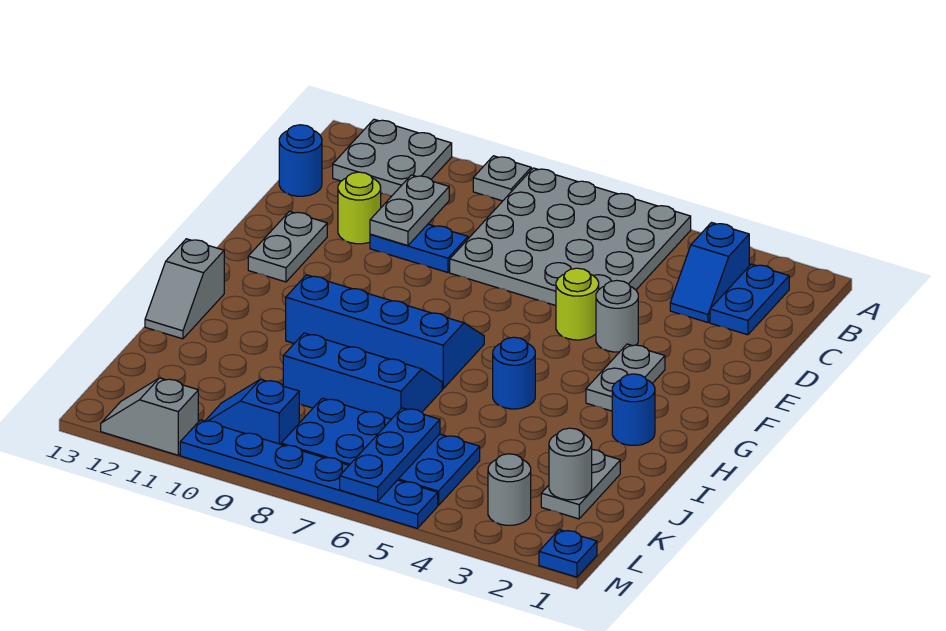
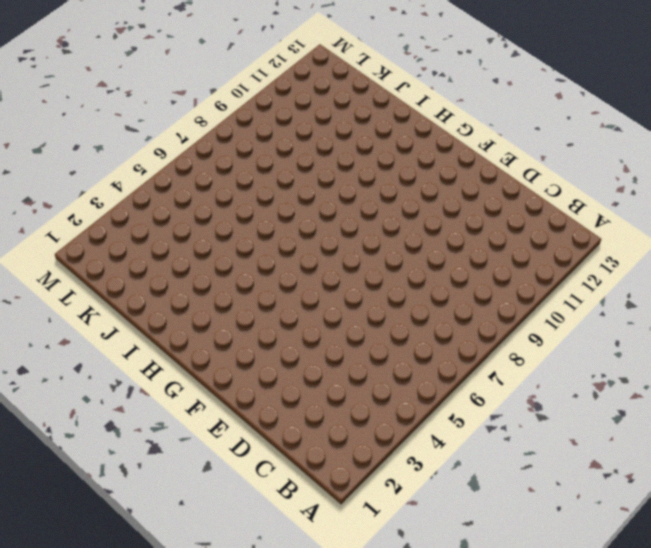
none -> grey plate A5:D8 level 1
none -> grey plate A9 level 1
none -> grey plate A11:B12 level 1

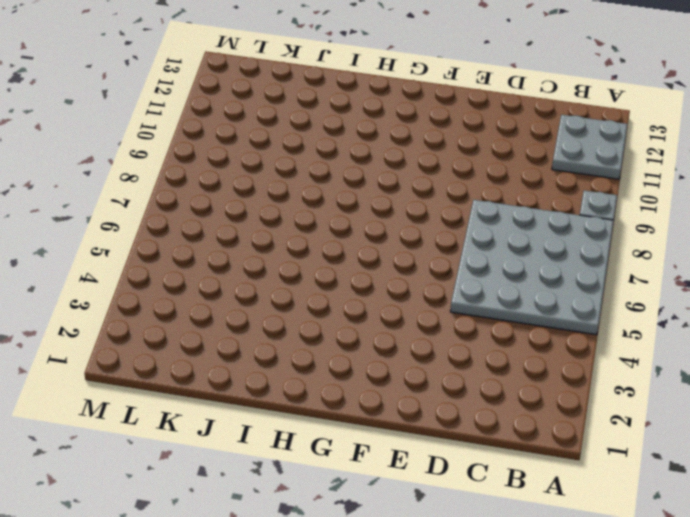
none -> blue plate B2:C2 level 1
none -> blue slope B3:C3 level 1 top B
none -> blue round brick C13 level 1

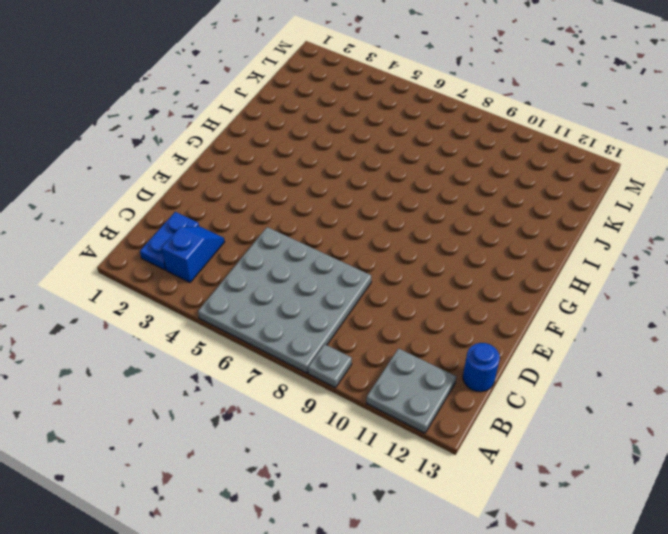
none -> blue plate D9:D10 level 1
none -> lime round brick D11 level 1
none -> grey round brick E4 level 1

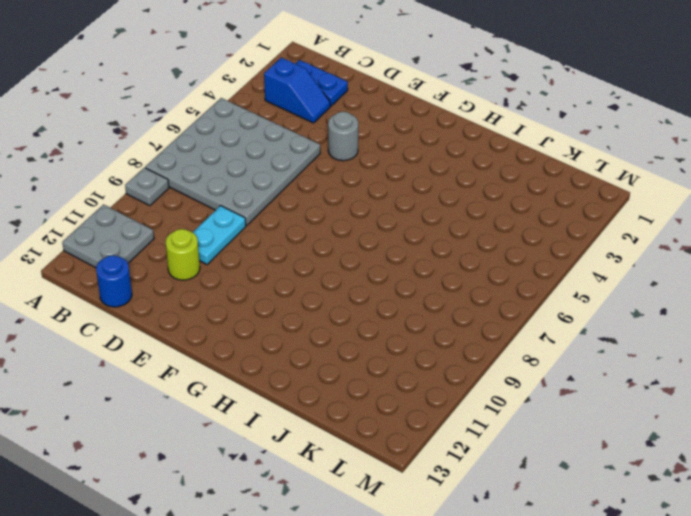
cyan plate D9:D10 level 1 -> blue plate D9:D10 level 1
none -> lime round brick E5 level 1
none -> grey plate E12:F12 level 1
none -> grey plate F3:G3 level 1

